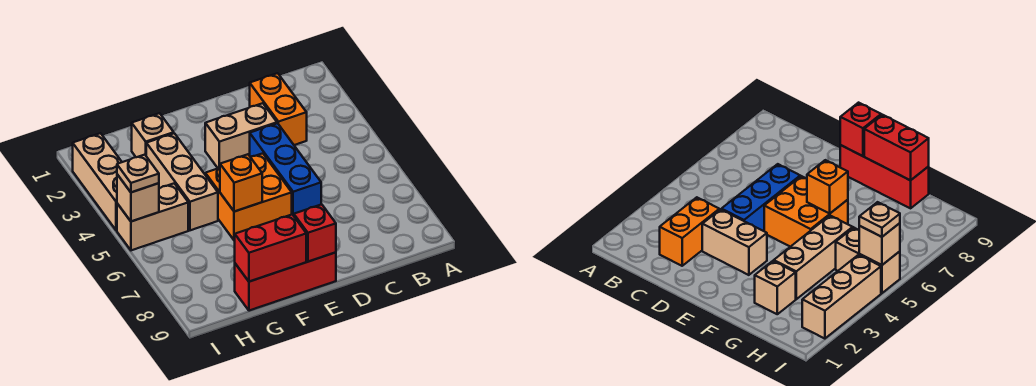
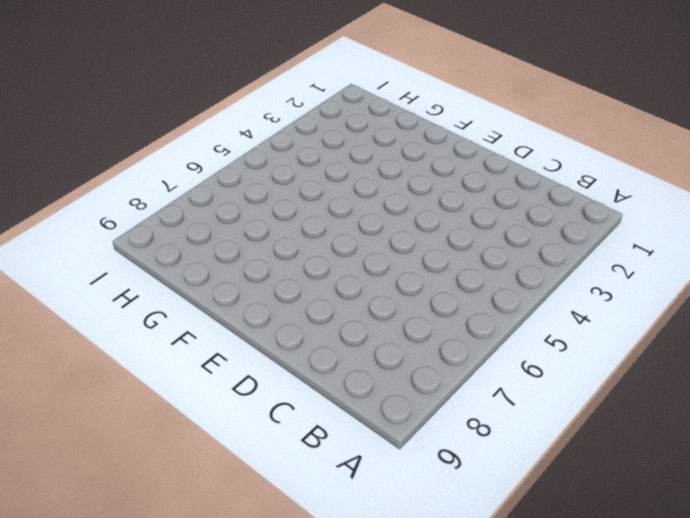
none -> orange brick C2:C3 level 1
none -> tan brick D3:E3 level 1
none -> blue brick D4:D6 level 1

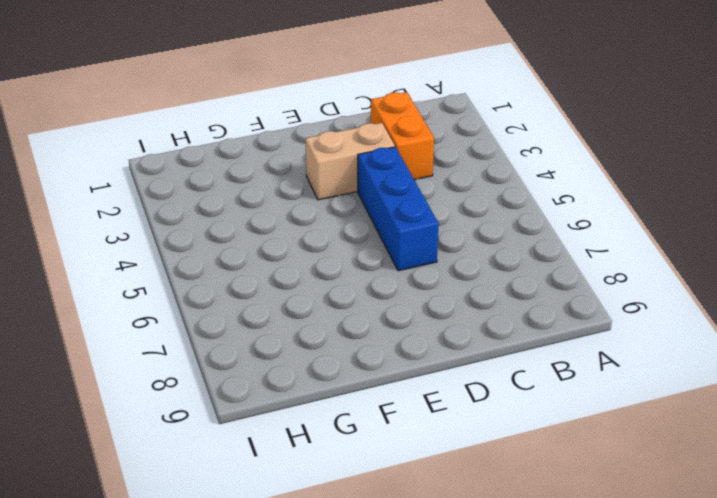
none -> orange brick E5:F6 level 1
none -> red brick E9:G9 level 1
none -> tan brick G2 level 1

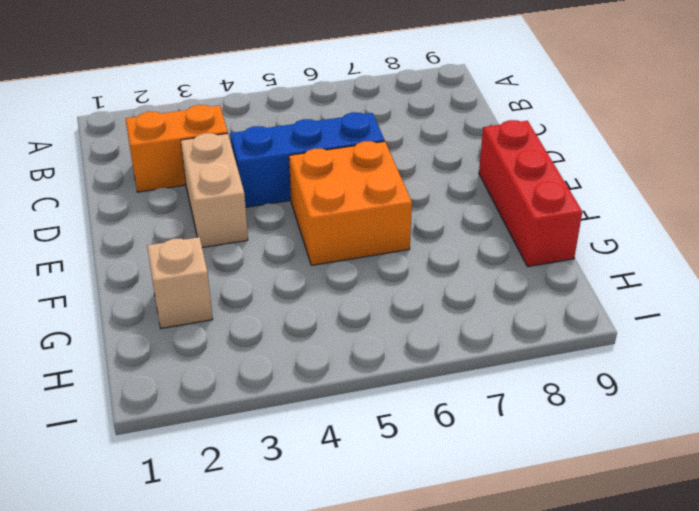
none -> tan brick G3:G5 level 1
none -> tan brick H5:I5 level 1
none -> tan brick I2:I4 level 1

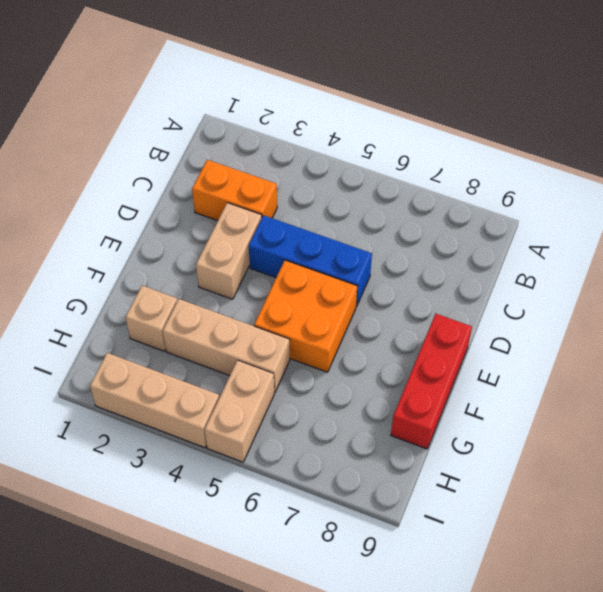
none -> red brick E9 level 2
none -> orange brick F6 level 2
none -> red brick F9:G9 level 2

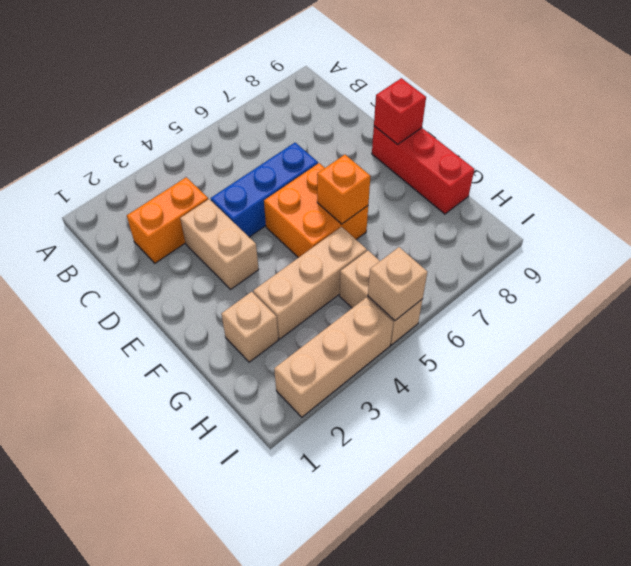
none -> red brick F9:G9 level 2
none -> tan plate I5 level 3

